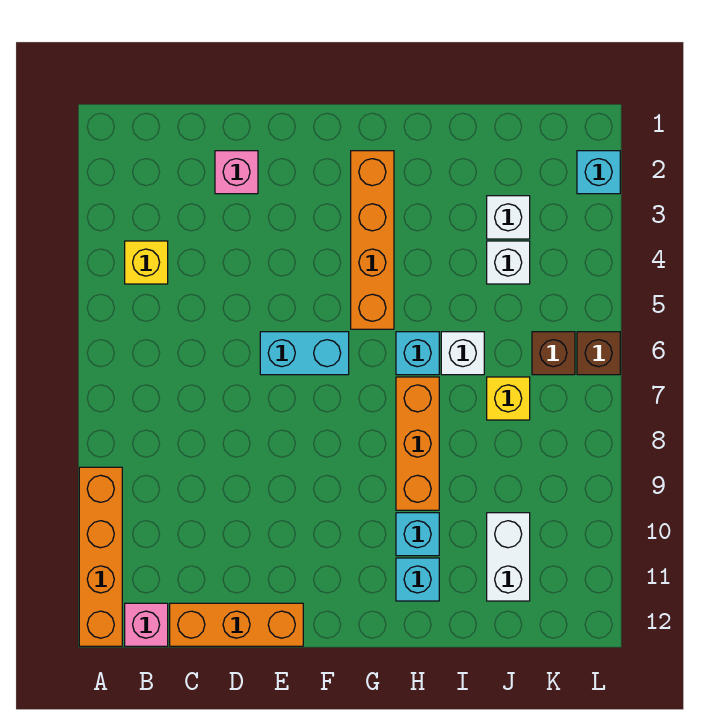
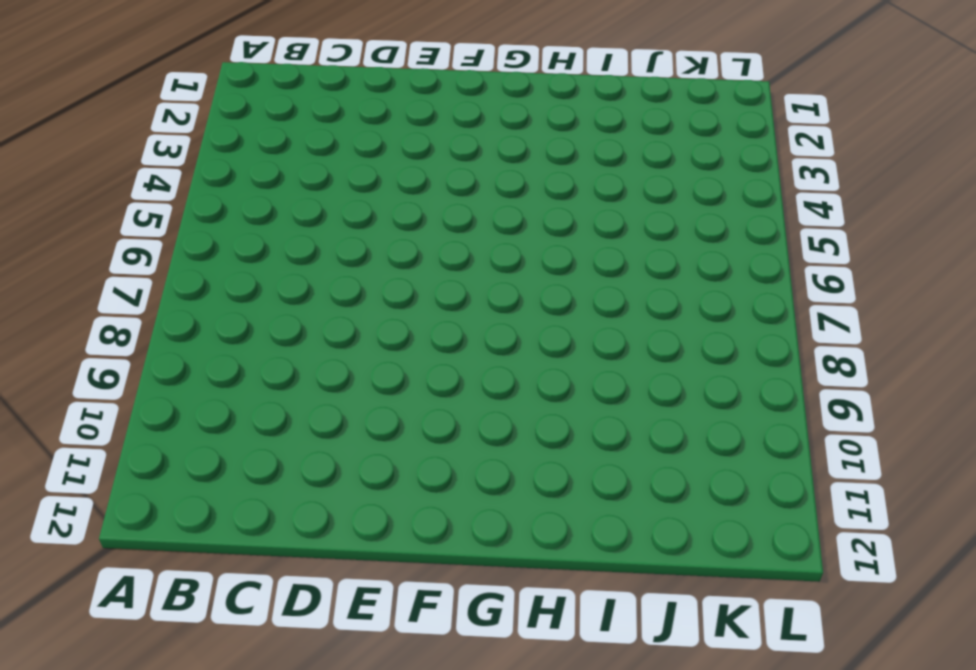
none -> orange brick A9:A12 level 1
none -> yellow brick B4 level 1
none -> pink brick B12 level 1

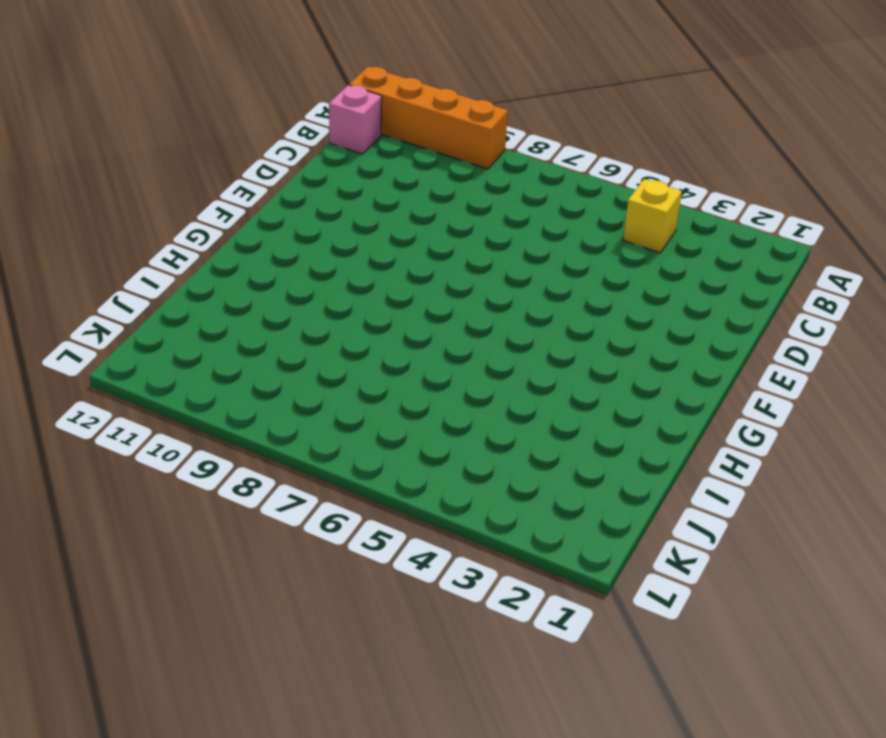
none -> orange brick C12:E12 level 1
none -> pink brick D2 level 1
none -> cyan brick E6:F6 level 1

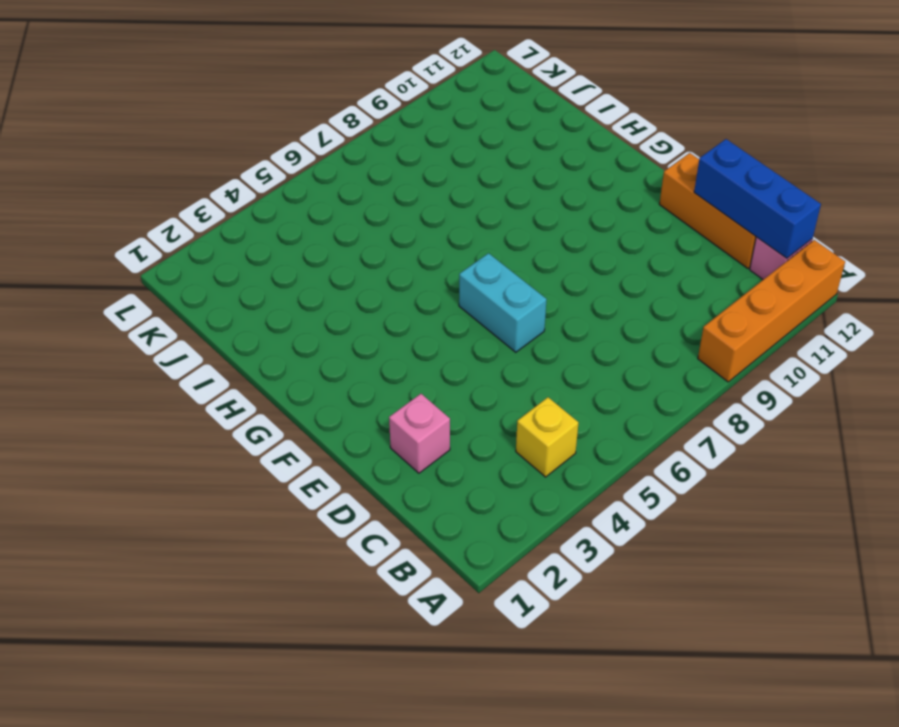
blue brick B12:D12 level 2 -> none
none -> orange brick G2:G5 level 1
none -> cyan brick H6 level 1
none -> orange brick H7:H9 level 1

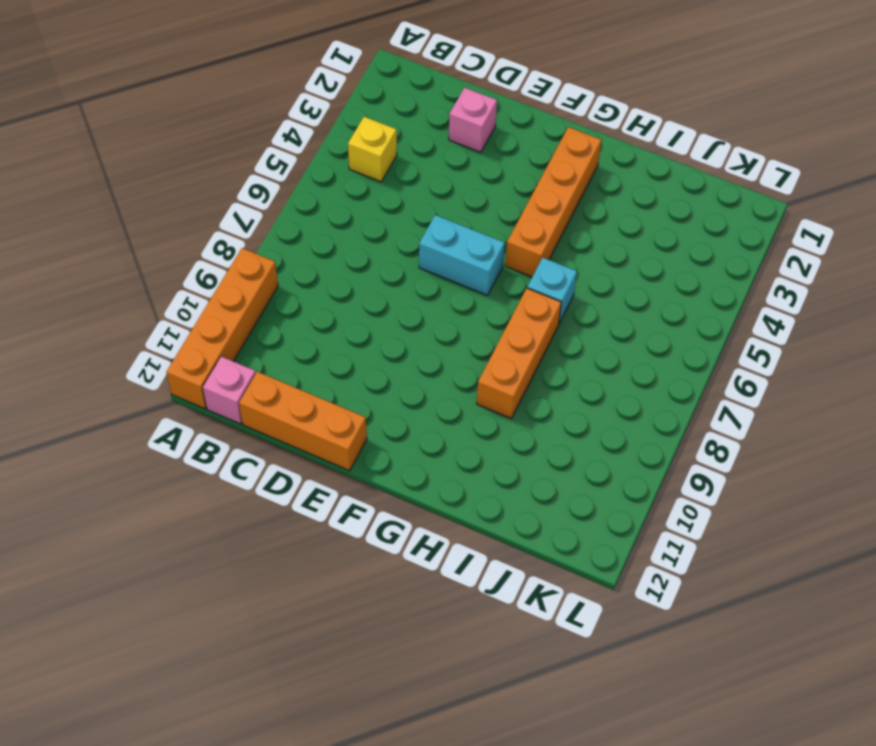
none -> cyan brick H10 level 1
none -> cyan brick H11 level 1
none -> white brick I6 level 1

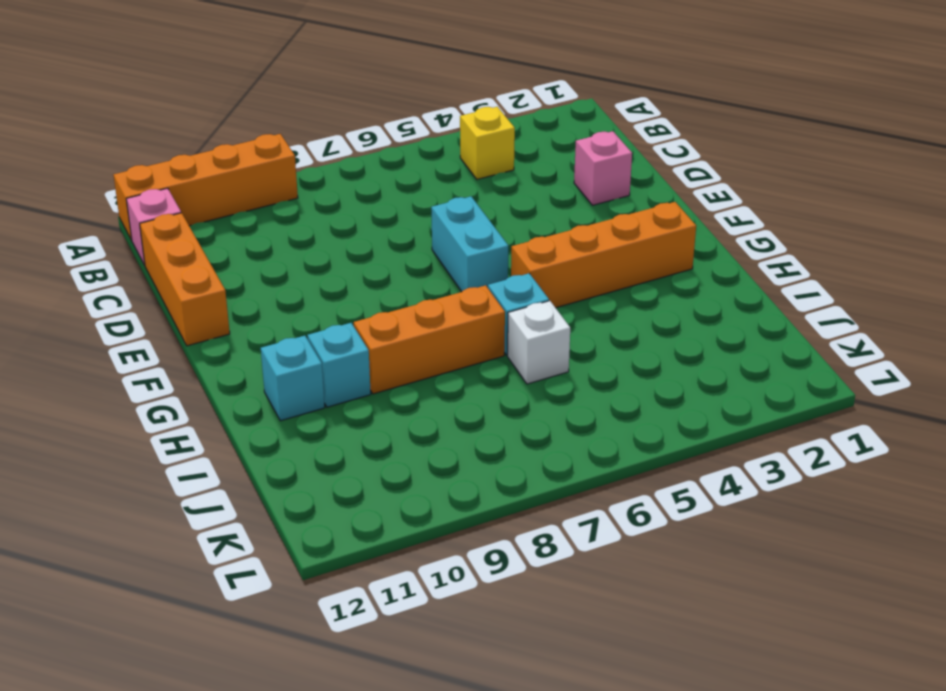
none -> white brick J3 level 1
none -> white brick J4 level 1
none -> yellow brick J7 level 1

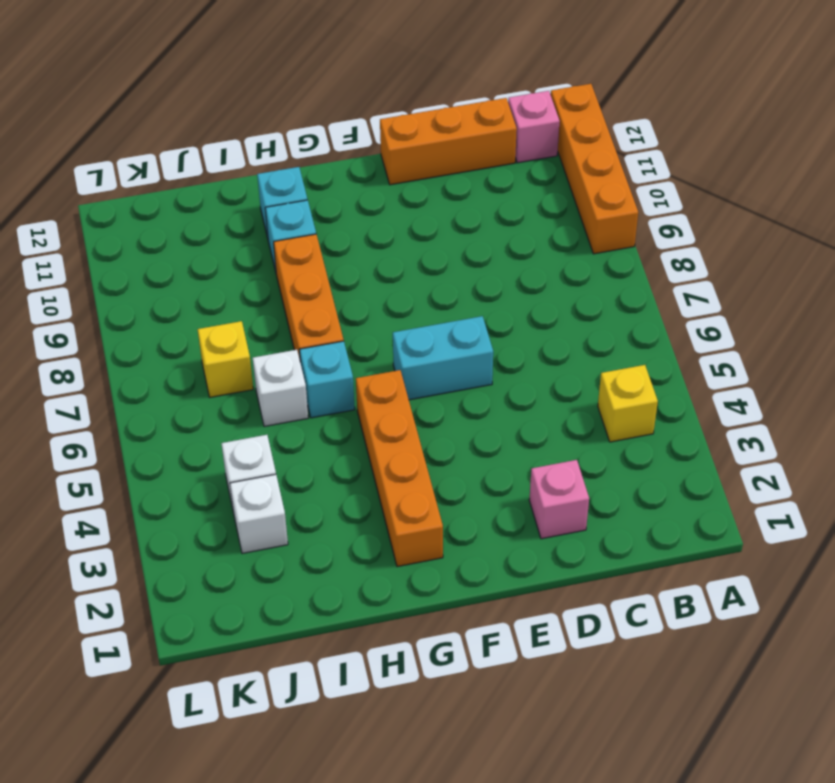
none -> white brick J10:J11 level 1
none -> brown brick K6 level 1
none -> cyan brick L2 level 1

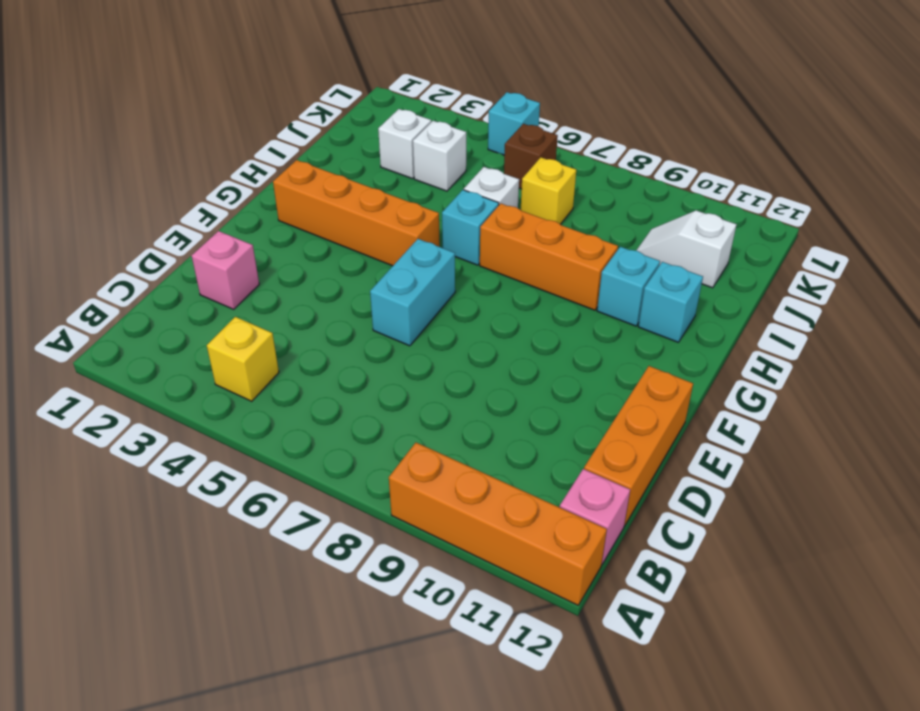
white slope J10:J11 level 1 top 11 -> white brick J10:J11 level 1
cyan brick L5 level 1 -> cyan brick L2 level 1
none -> brown brick L6 level 1

